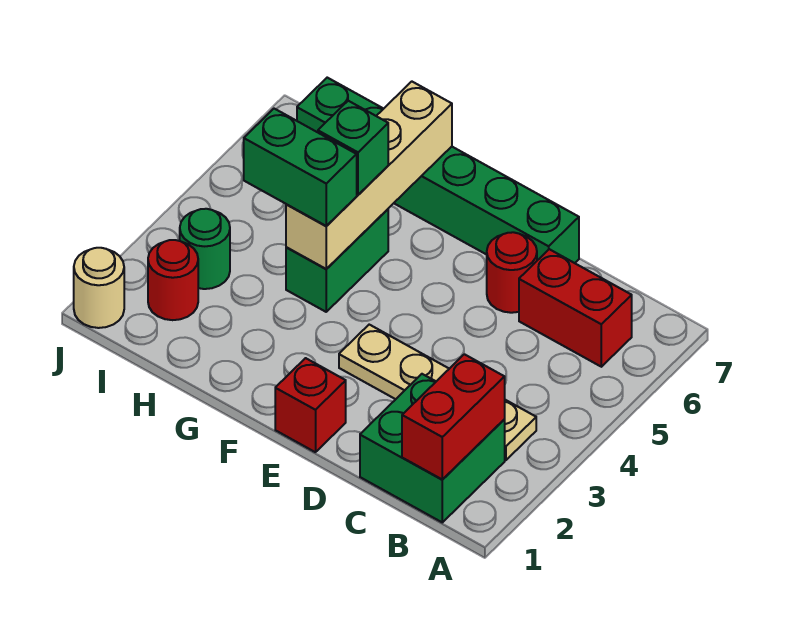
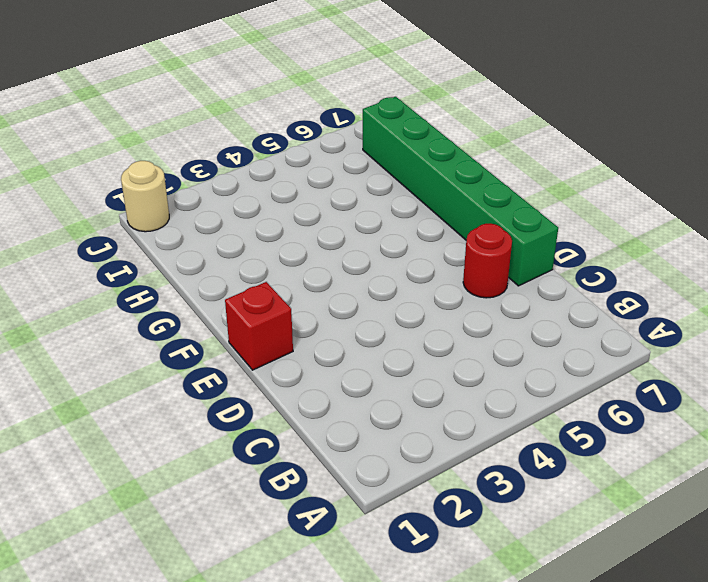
none -> green brick B1:C2 level 1
none -> tan plate B3:E3 level 1
none -> red brick B6:C6 level 1

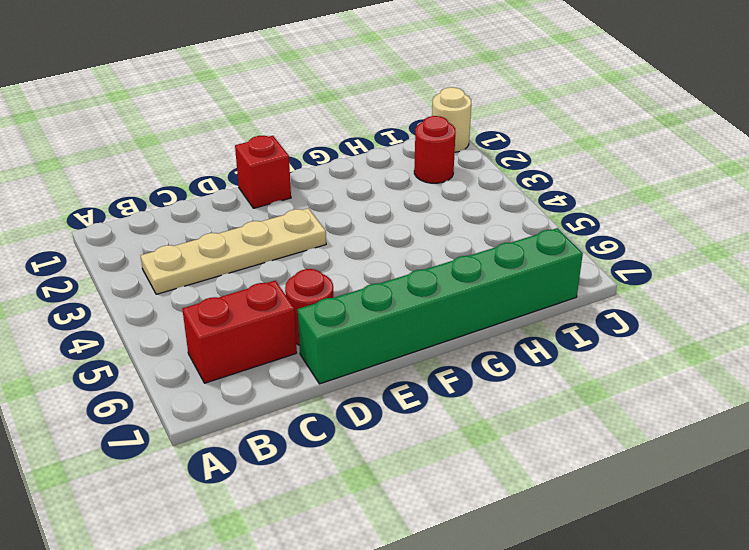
none -> green brick B1:C2 level 1
none -> green brick G4:G5 level 1
none -> green round brick I3 level 1

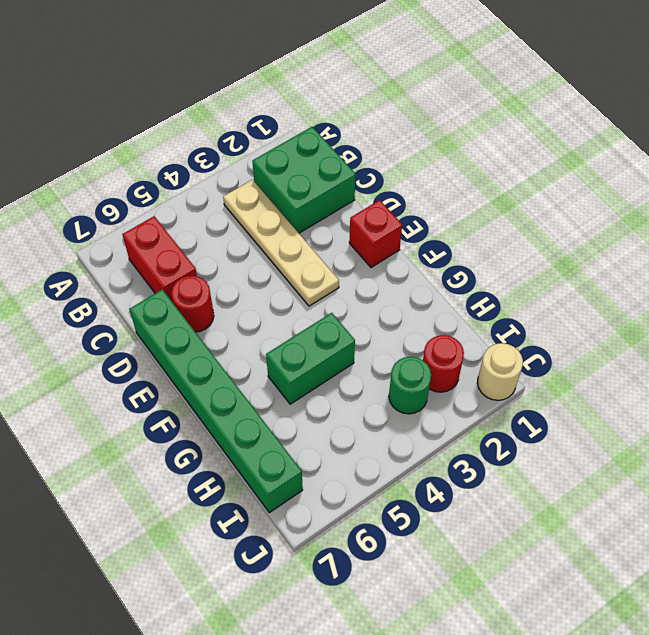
none -> red brick B1:B2 level 2
none -> tan brick G4:G7 level 2
none -> green brick G4:H4 level 3

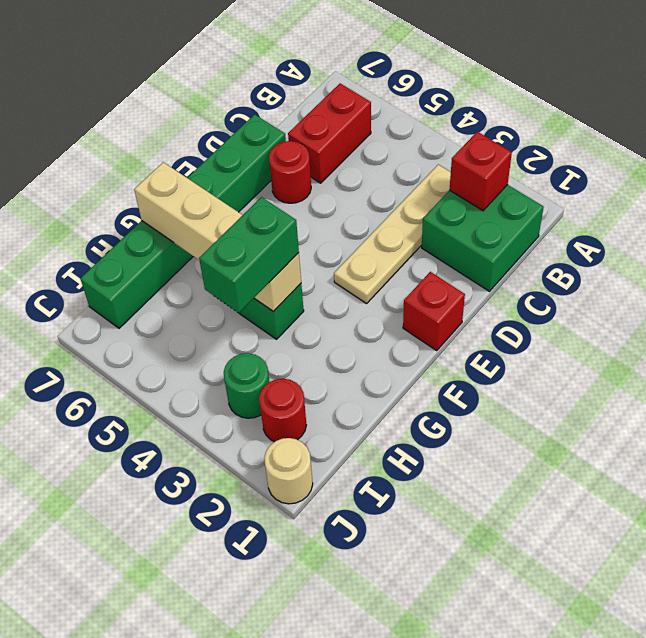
red brick B2 level 2 -> red brick B1:B2 level 2
none -> green brick G5 level 3

